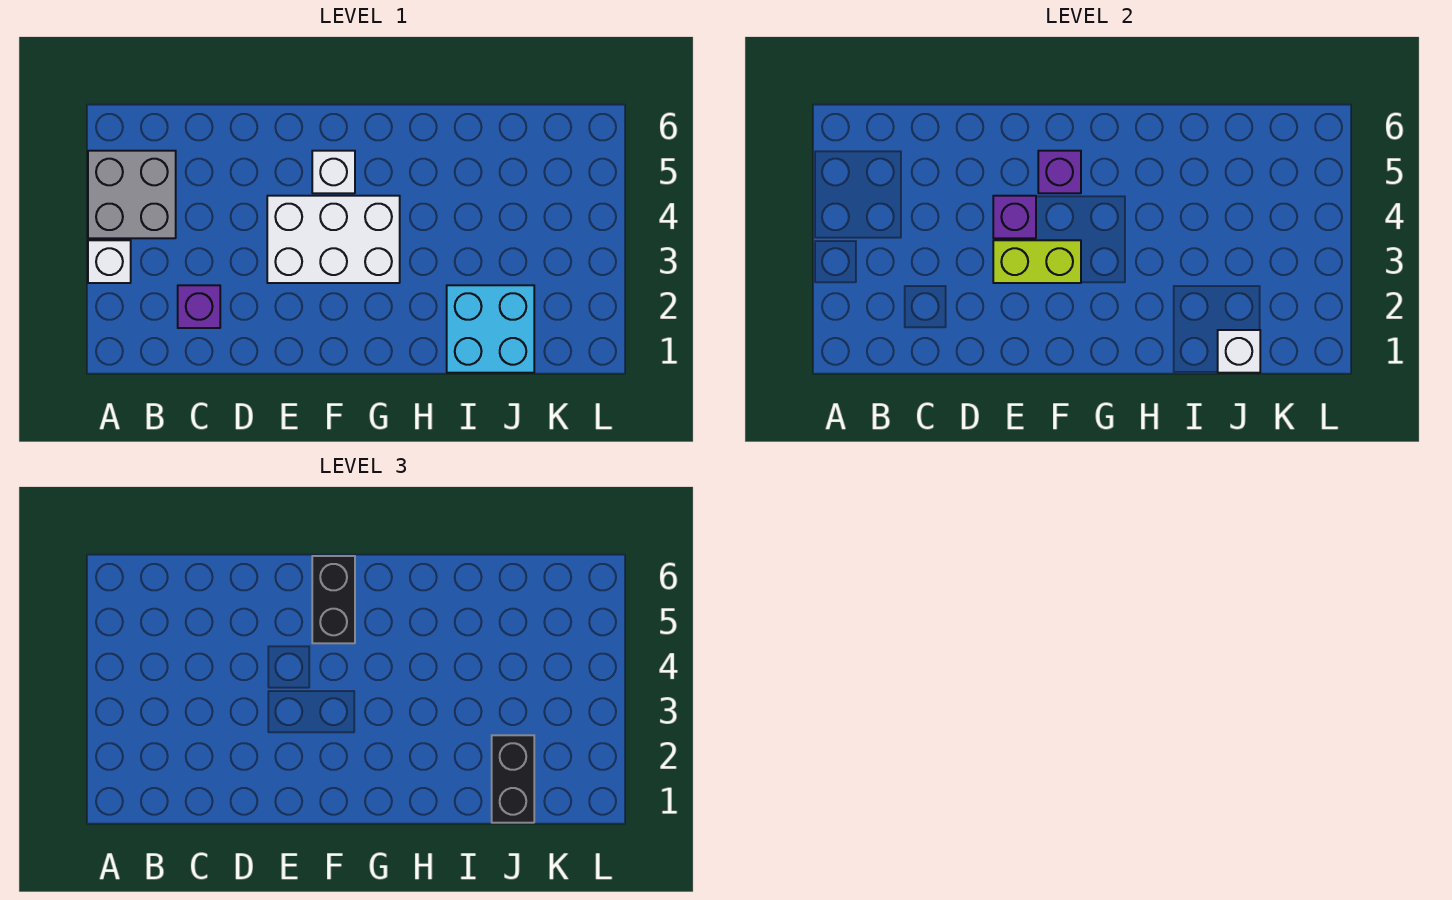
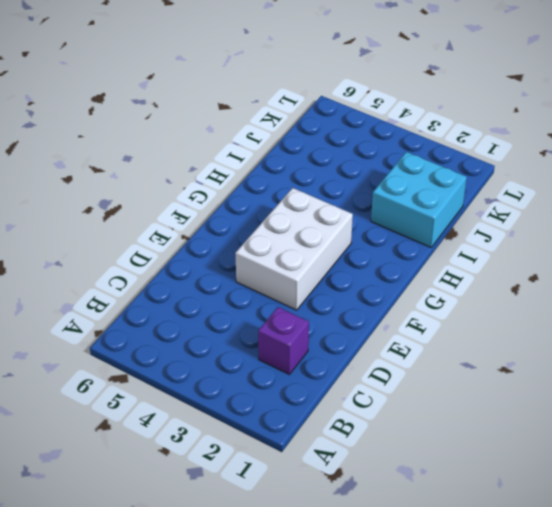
none -> white brick A3 level 1
none -> grey brick A4:B5 level 1
none -> white brick F5 level 1

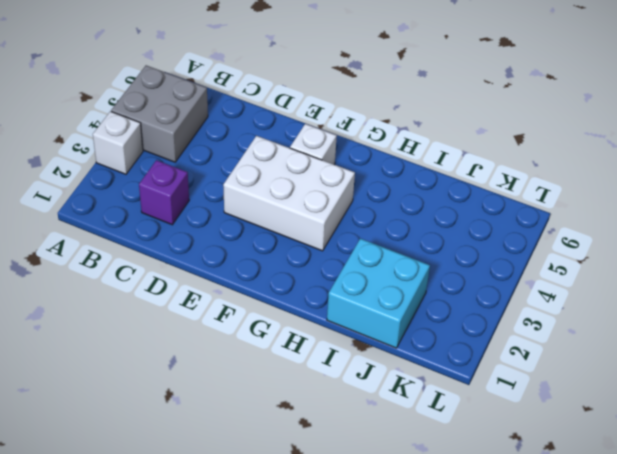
none -> lime brick E3:F3 level 2
none -> purple brick E4 level 2
none -> purple brick F5 level 2

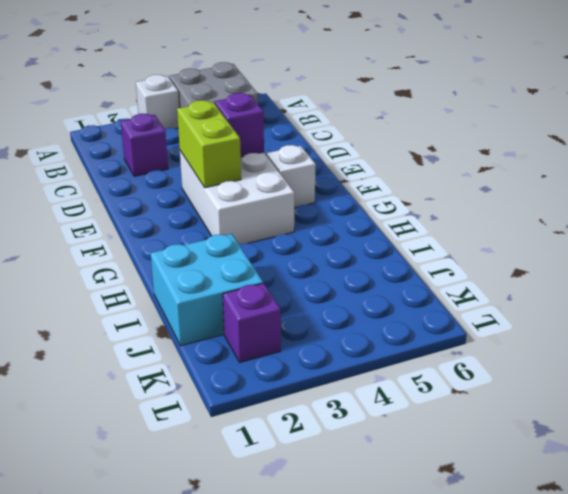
purple brick K2 level 1 -> purple brick F5 level 2
none -> white brick J1 level 2
none -> black brick F5:F6 level 3
none -> black brick J1:J2 level 3

